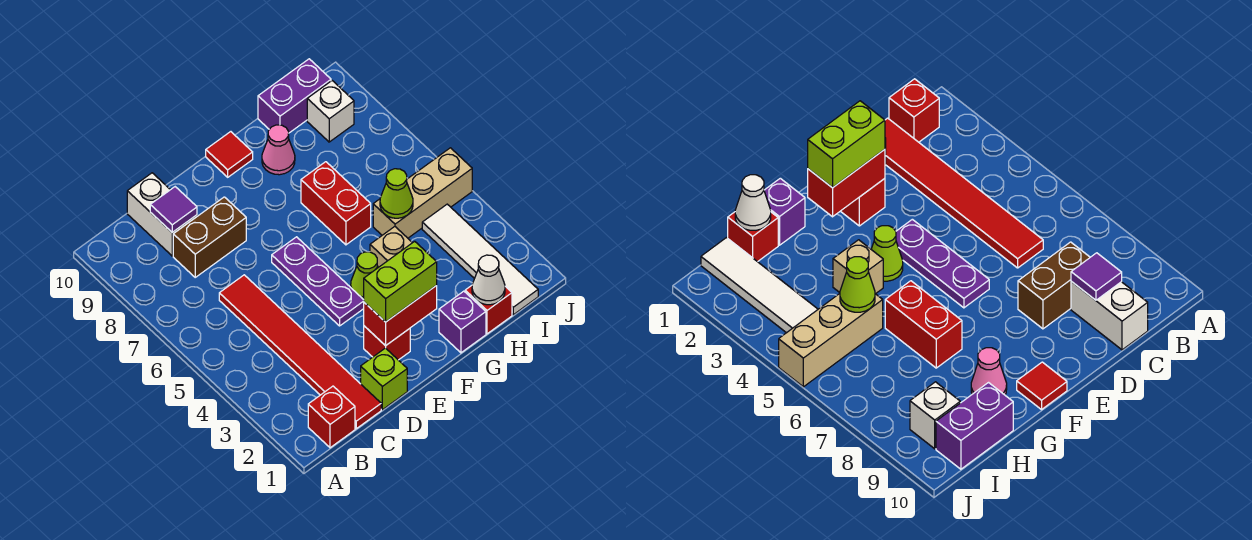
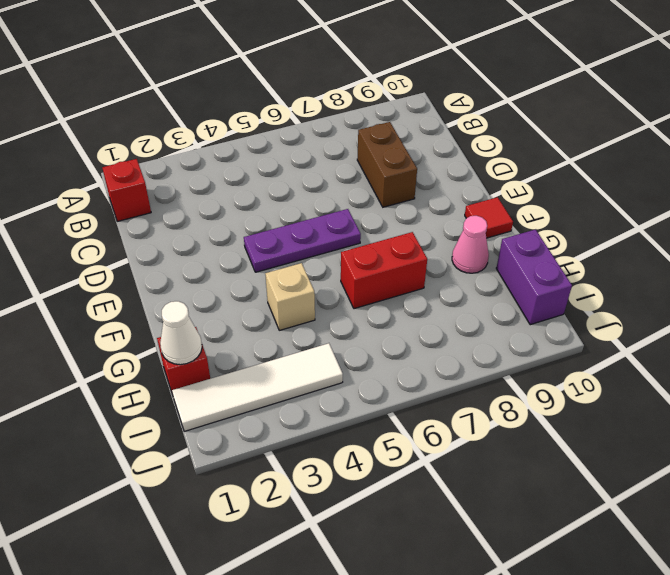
none -> red tile C1:C6 level 1
none -> white brick C9:C10 level 1
none -> lime brick D1 level 1

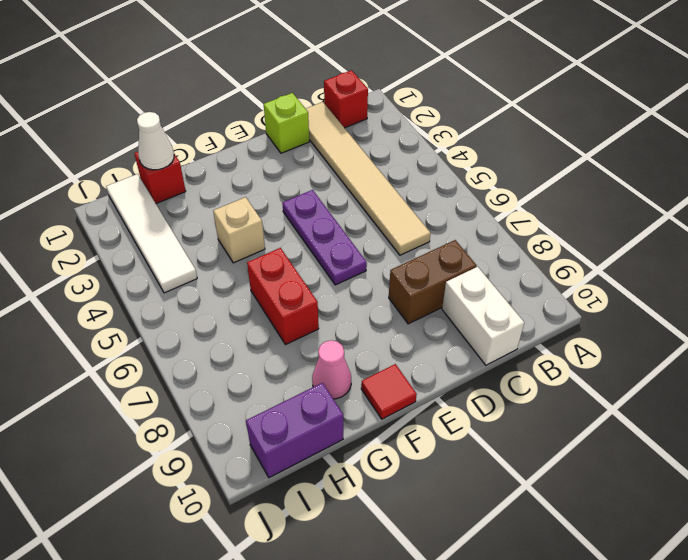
tan tile C1:C6 level 1 -> red tile C1:C6 level 1
none -> red brick E2 level 1
none -> lime cone F4 level 1
none -> purple brick G1 level 1

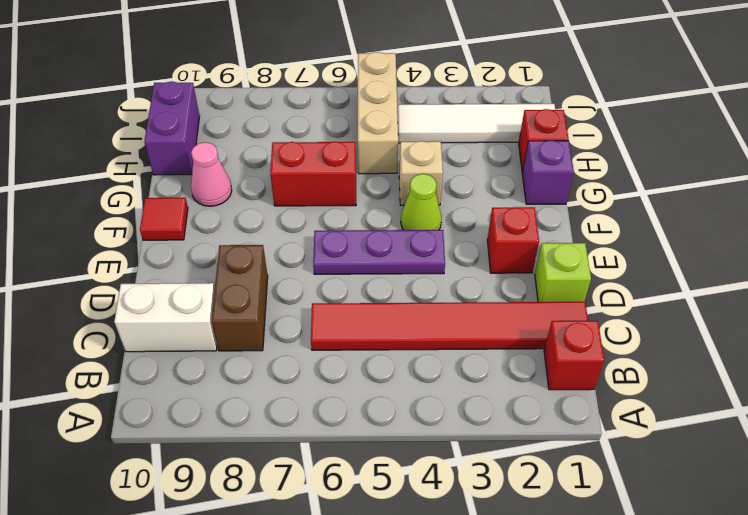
none -> white brick I9 level 1
none -> purple tile C9 level 2
none -> red brick E2:F2 level 2

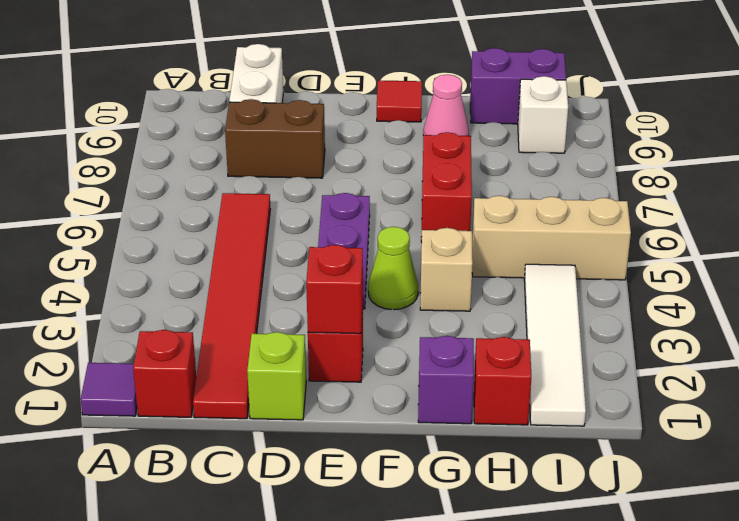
purple tile A1 level 1 -> purple tile C9 level 2
red brick E2 level 2 -> red brick E2:F2 level 2
none -> white cone H1 level 2
none -> lime cone H5 level 2
none -> lime brick E2:F2 level 3

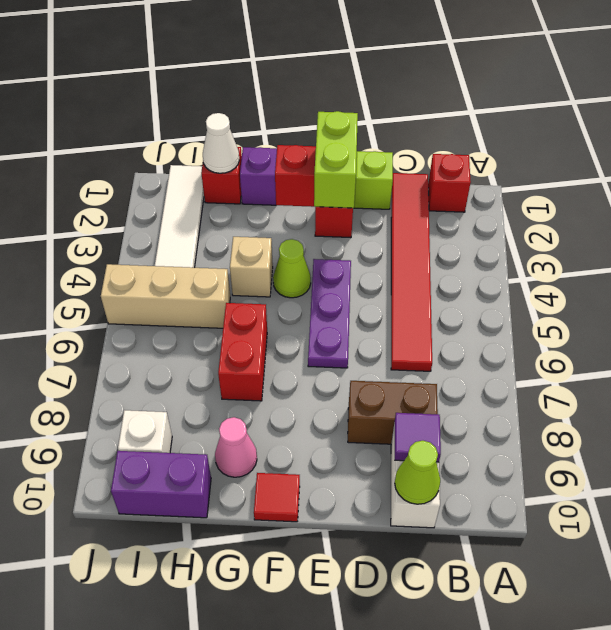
lime cone C10 level 2 -> lime cone H5 level 2
lime brick E2:E3 level 3 -> lime brick E2:F2 level 3

